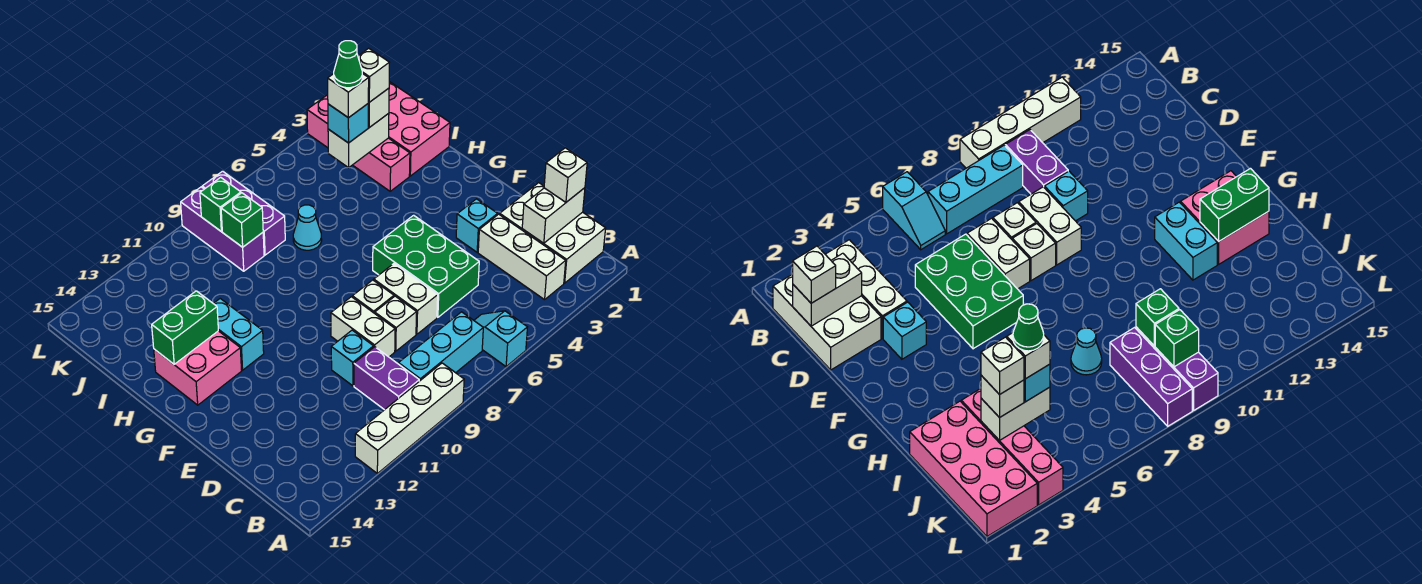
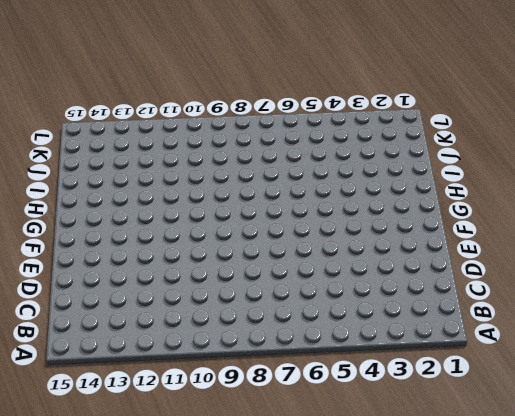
none -> cyan slope A6:B6 level 1 top A
none -> white brick A9:A12 level 1
none -> white brick B1:D2 level 1
none -> white brick B3:D3 level 1

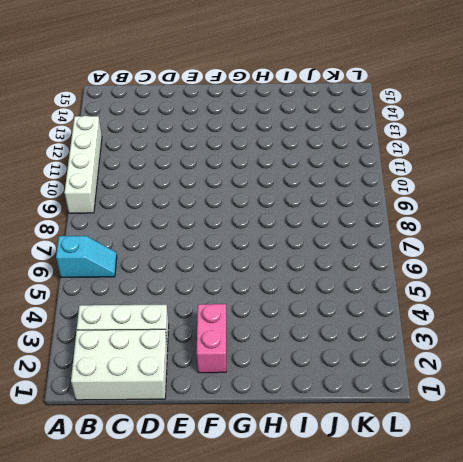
pink brick F2:F3 level 1 -> none
none -> cyan brick B7:B9 level 1
none -> purple brick B10:C10 level 1
none -> green brick D5:F6 level 1
none -> white brick D7:E7 level 1

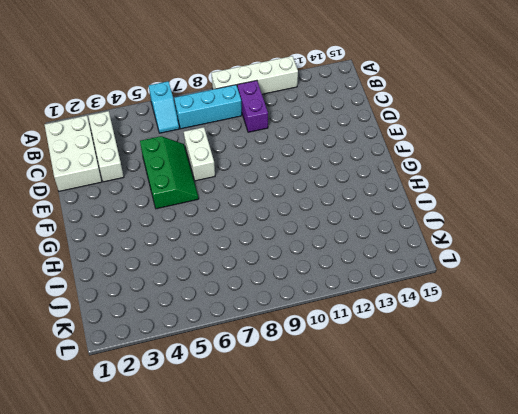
green slope D5:F6 level 1 top 5 -> green brick D5:F6 level 1
none -> white brick D8 level 1
none -> white brick D9:E9 level 1
none -> cyan brick D10 level 1
none -> cyan brick E3 level 1

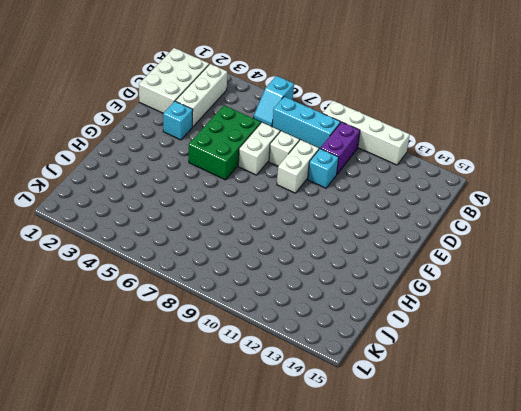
none -> white brick E8 level 1
none -> cyan brick G12:H12 level 1
none -> pink brick G13:H14 level 1
none -> pink brick I1:L2 level 1

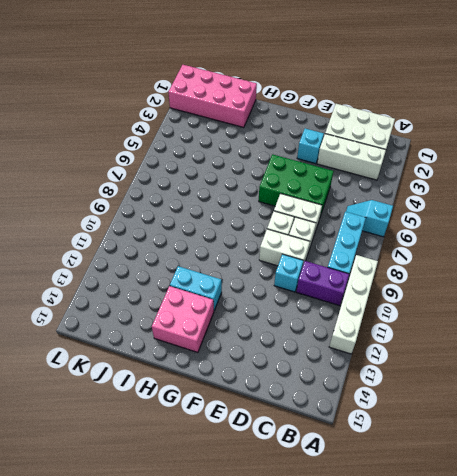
none -> pink brick I3:L3 level 1
none -> cyan cone I7 level 1
none -> purple brick J8:L8 level 1
none -> purple brick J9:L9 level 1

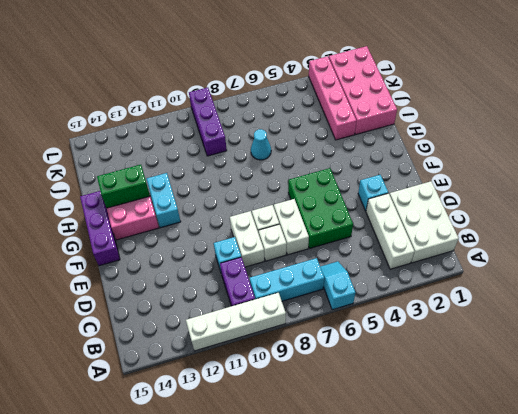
purple brick F15:H15 level 1 -> purple brick J8:L8 level 1
none -> white brick C1:C2 level 2
none -> white brick J3:J4 level 2
none -> green brick J9 level 2
none -> green brick K9 level 2

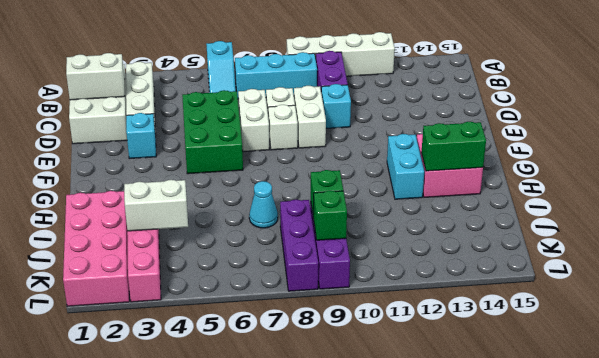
none -> white brick C1 level 3
none -> white brick J3 level 3
none -> cyan brick J4 level 3
none -> white brick J3 level 4

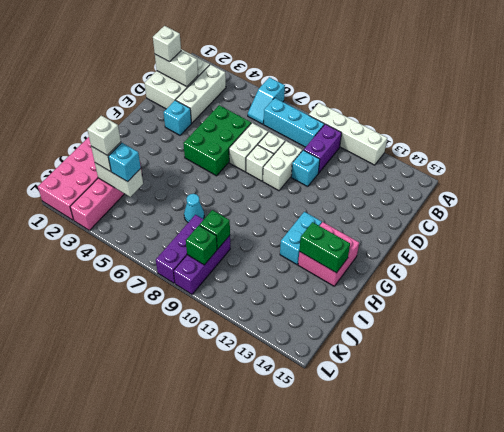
none -> white brick J4 level 4
none -> green cone J4 level 5

